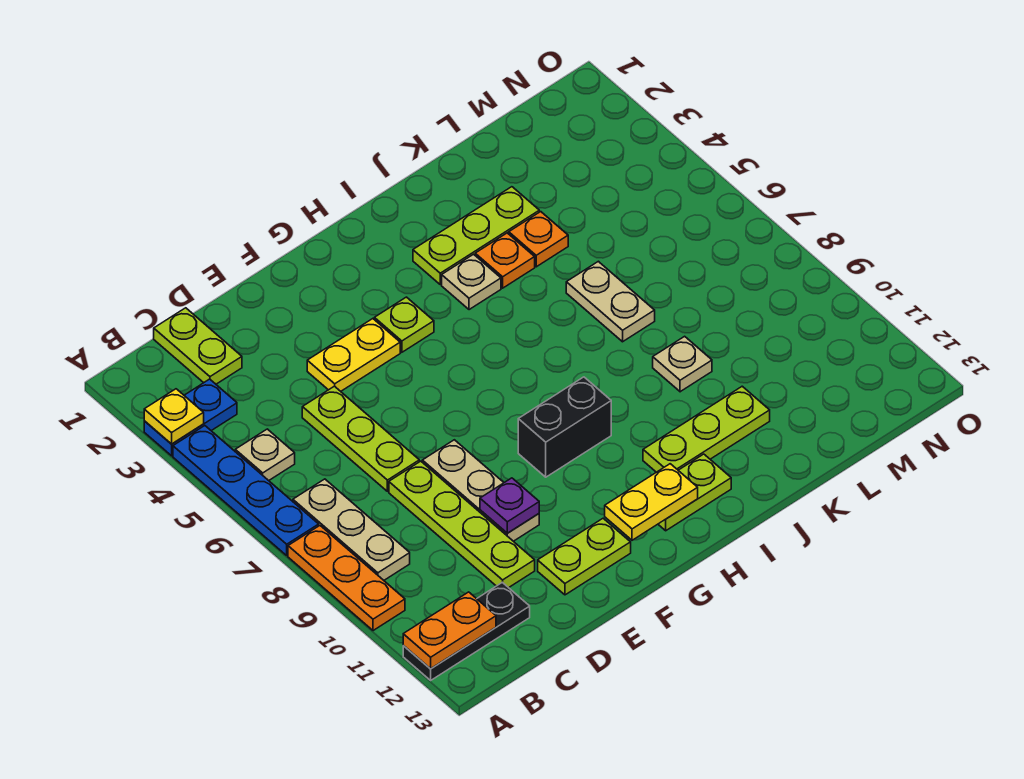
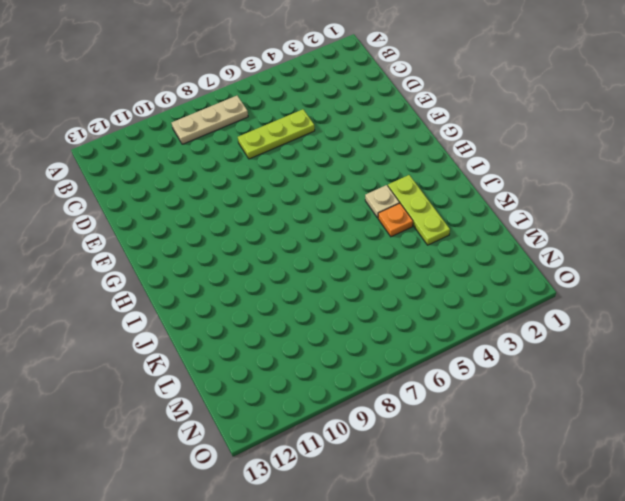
none -> blue plate A3:B3 level 1
none -> blue plate A4:A7 level 1
none -> orange plate A8:A10 level 1

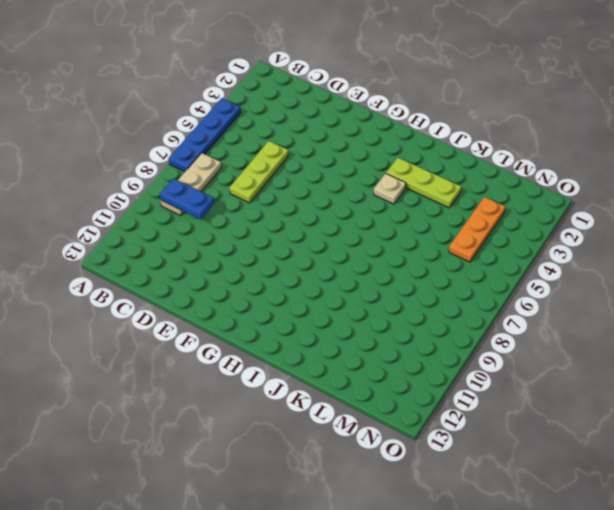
blue plate B9:C9 level 2 -> blue plate A3:B3 level 1
orange plate M3:M5 level 1 -> orange plate A8:A10 level 1
none -> black plate A12:C12 level 1
none -> tan plate B5 level 1
none -> lime plate C1:C2 level 1

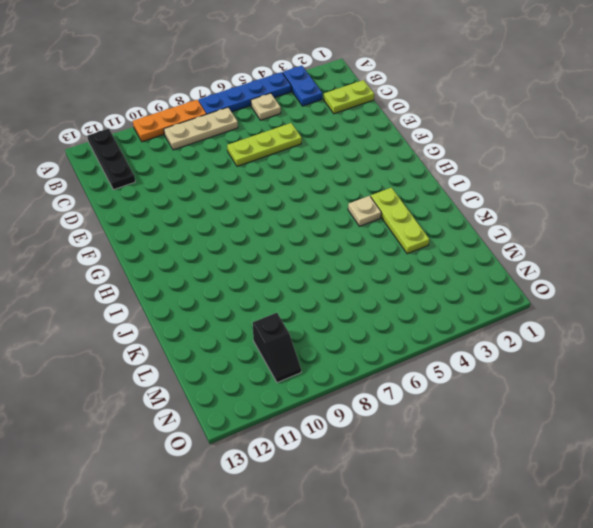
black slope M10:N10 level 1 top M -> none
none -> lime plate D8:D11 level 1
none -> yellow plate E4:F4 level 1
none -> tan plate E8:E10 level 1

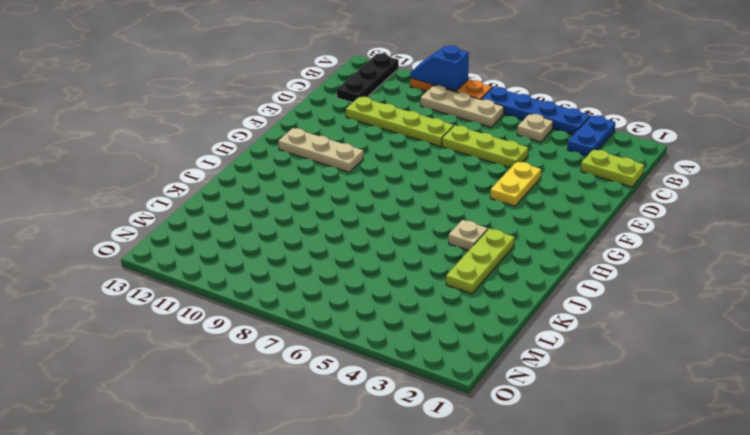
blue slope A9:A10 level 2 top 9 -> none
tan plate G10:G12 level 1 -> tan plate E8:E10 level 1
none -> lime plate E12:F12 level 1
none -> lime plate G4 level 1
none -> black brick G9:H9 level 1

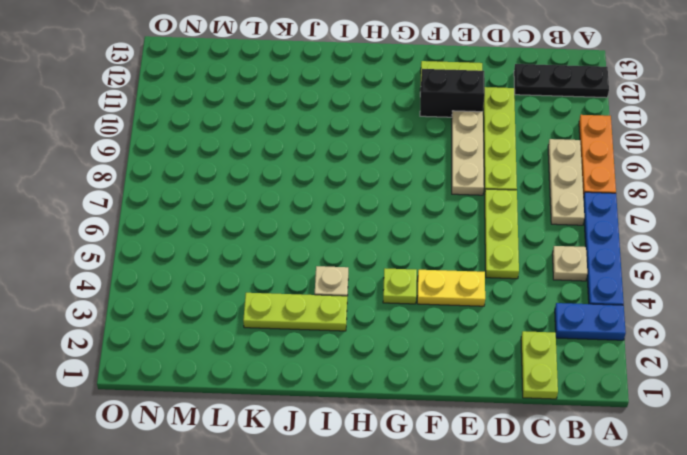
black brick E11:F11 level 1 -> black brick G9:H9 level 1
none -> lime plate H12:I12 level 1
none -> lime plate I11:K11 level 1
none -> orange plate J4 level 1

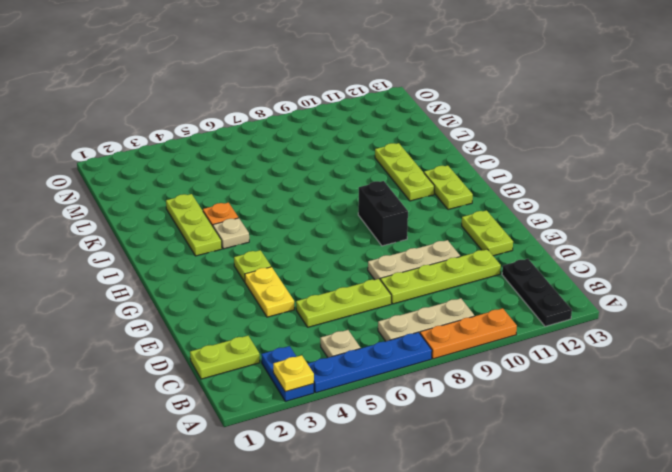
none -> orange plate K4 level 1
none -> tan plate K6:K7 level 1
none -> tan plate K9 level 1

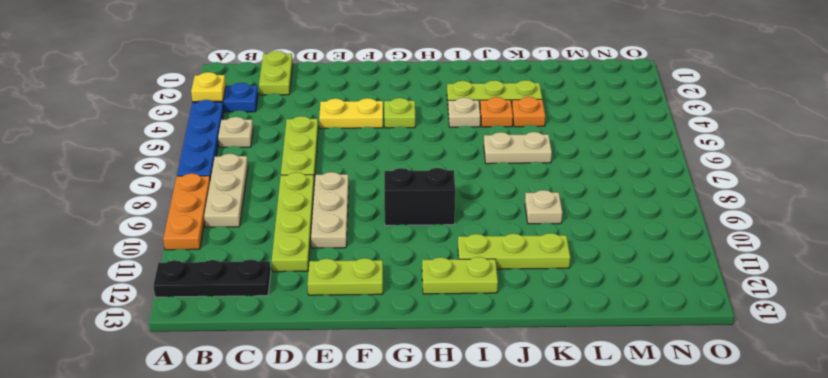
tan plate J6:K6 level 1 -> tan plate K6:K7 level 1
none -> orange plate A12:B12 level 2
none -> purple plate E10 level 2
none -> yellow plate G12:H12 level 2

